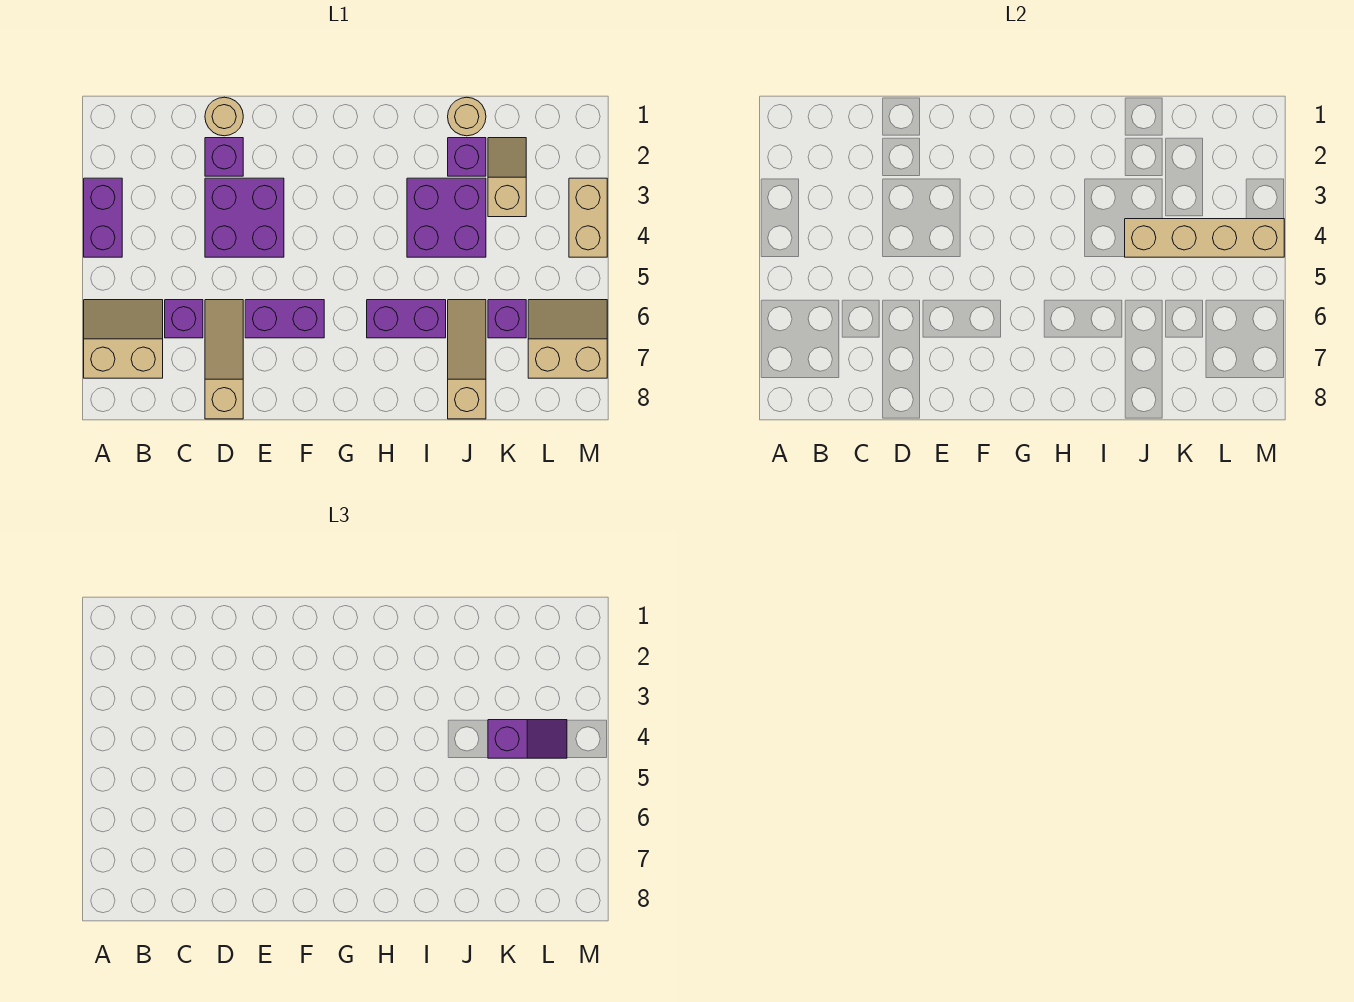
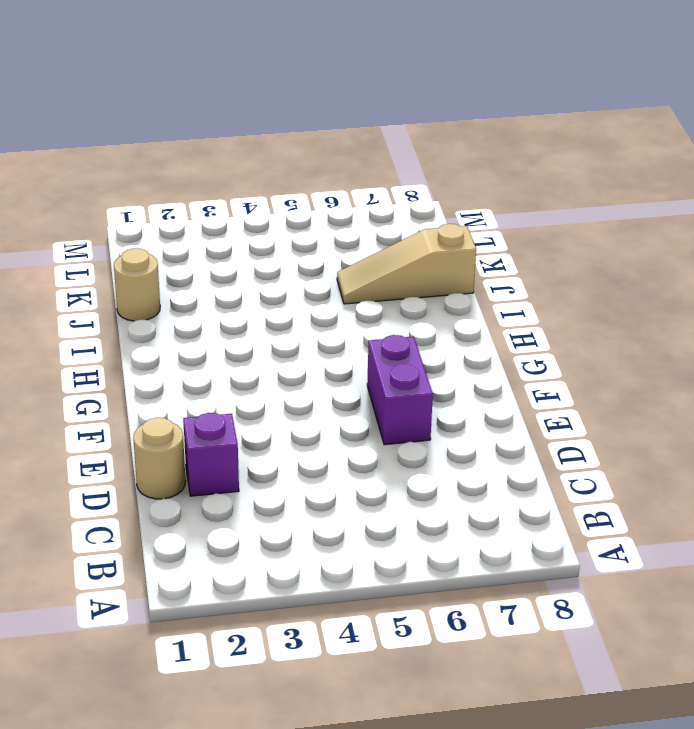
none -> purple brick A3:A4 level 1
none -> tan slope A6:B7 level 1 top 7
none -> purple brick C6 level 1

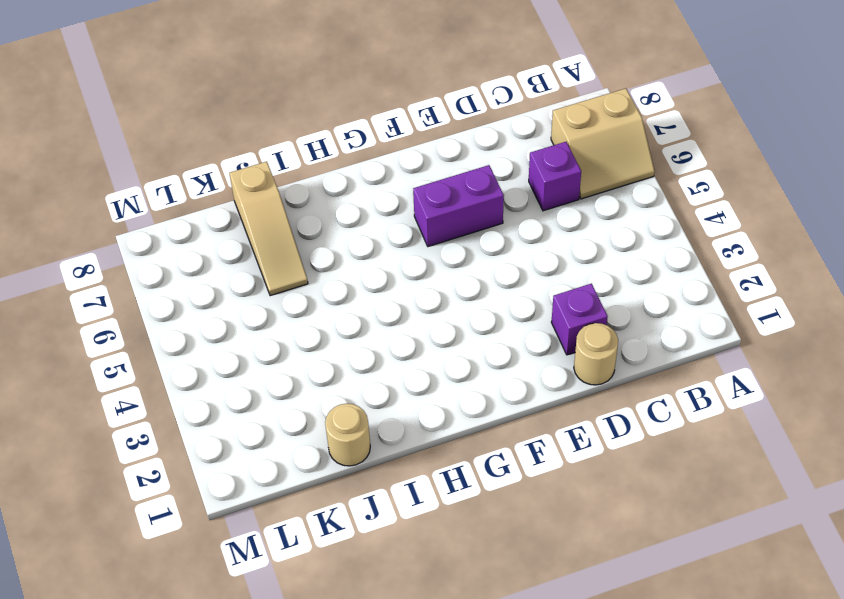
none -> purple brick A3:A4 level 1
none -> purple brick D3:E4 level 1
none -> tan slope D6:D8 level 1 top 8

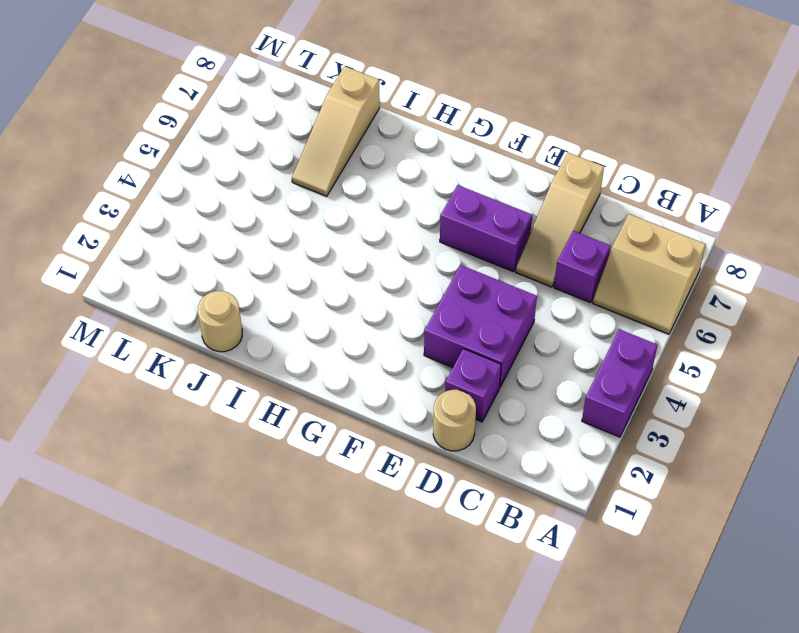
none -> purple brick H6:I6 level 1
none -> purple brick I3:J4 level 1
none -> purple brick J2 level 1

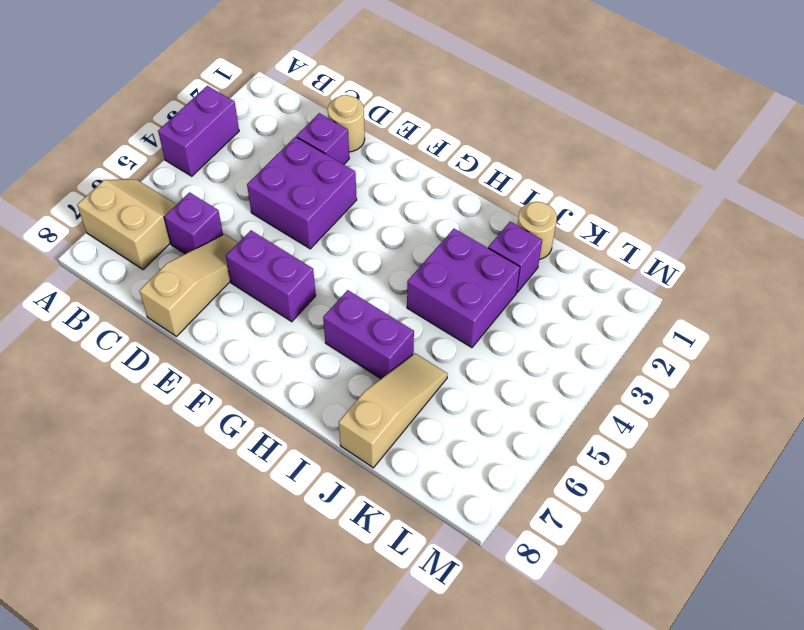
none -> tan slope K2:K3 level 1 top 3
none -> purple brick K6 level 1
none -> tan slope L6:M7 level 1 top 7

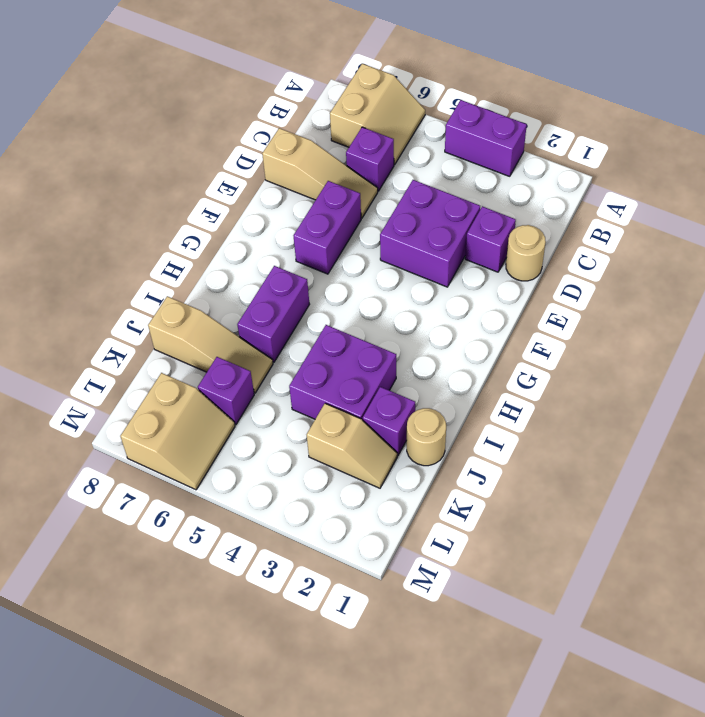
none -> tan brick M3:M4 level 1
none -> tan brick J4:M4 level 2
none -> purple slope K4:L4 level 3 top K

